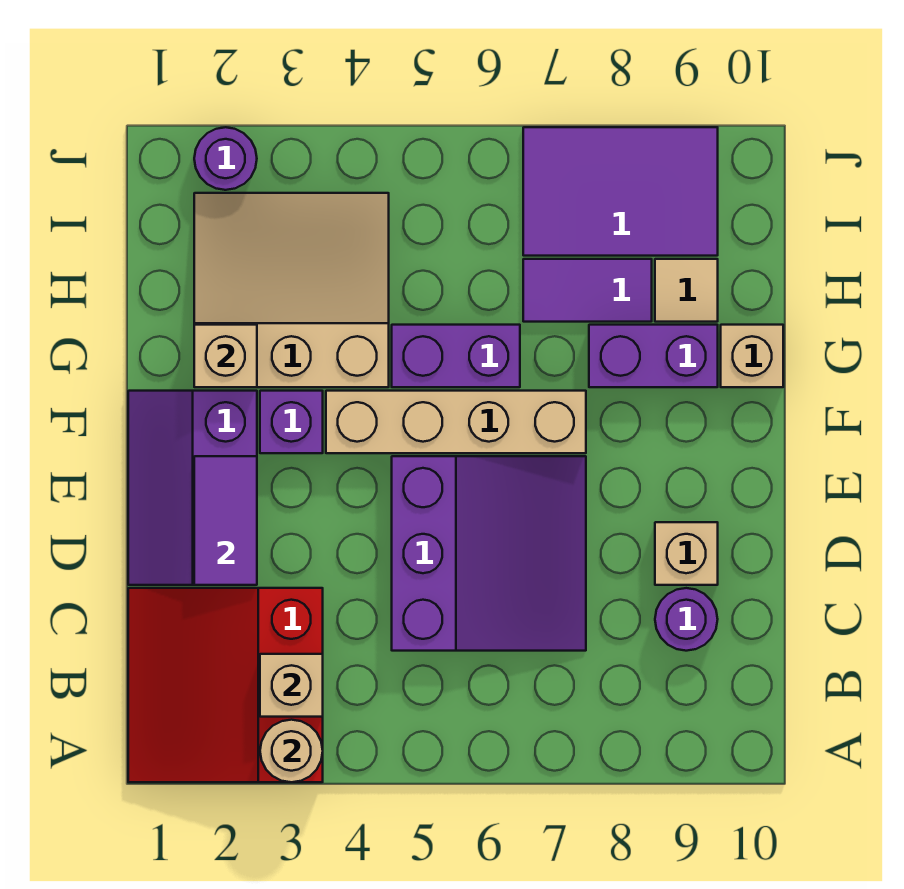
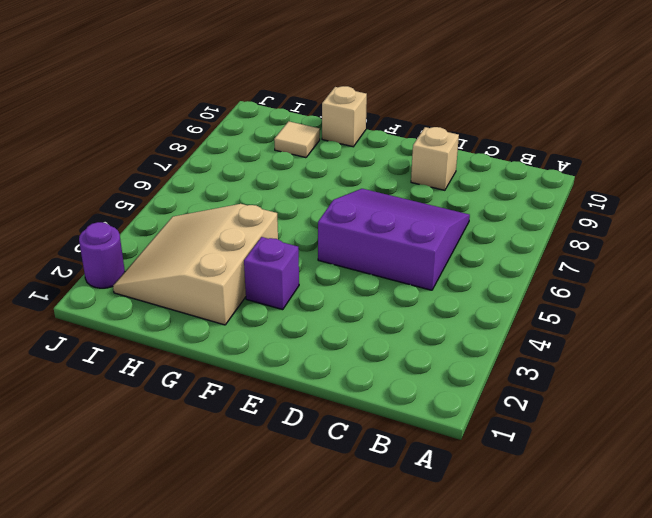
none -> red slope A1:C3 level 1 top 3
none -> purple round brick C9 level 1
none -> purple slope D1:F2 level 1 top 2

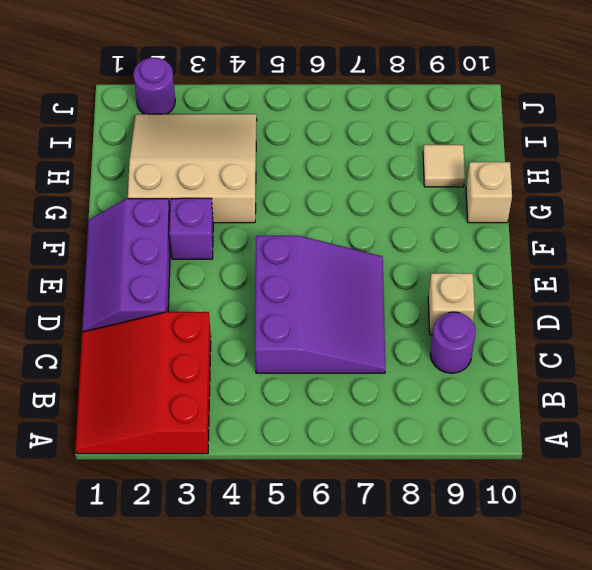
none -> tan brick F4:F7 level 1
none -> purple brick G5:G6 level 1
none -> purple brick G8:G9 level 1

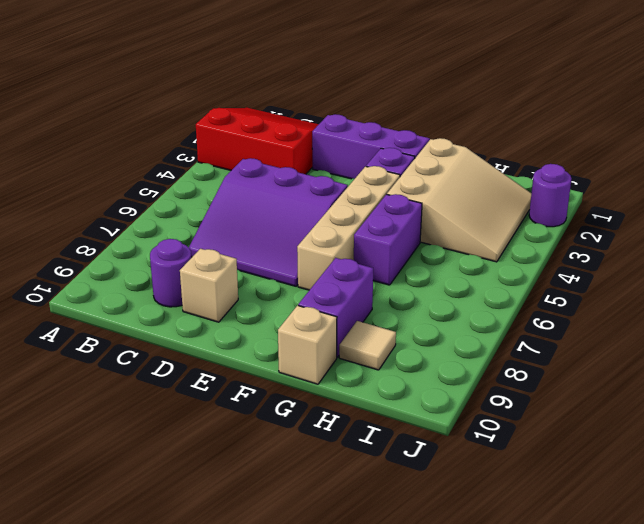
none -> purple tile H7:H8 level 1
none -> purple tile I7:J9 level 1
none -> tan round brick A3 level 2

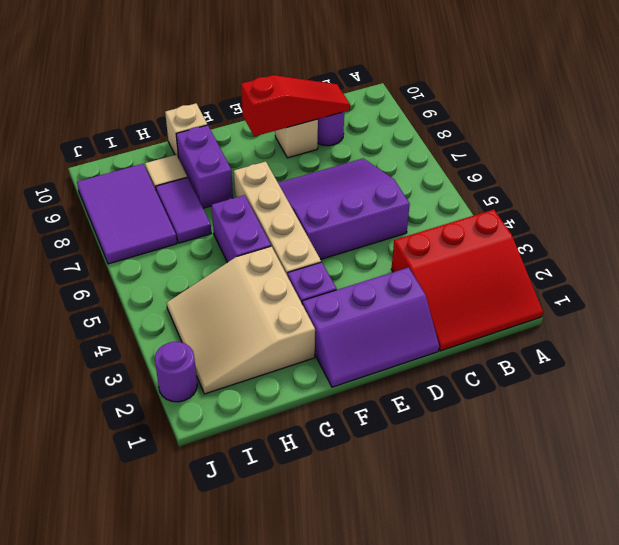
red slope C9:E9 level 2 top E -> none
none -> tan round brick A3 level 2
none -> tan brick B3 level 2
none -> purple tile D2:E2 level 2

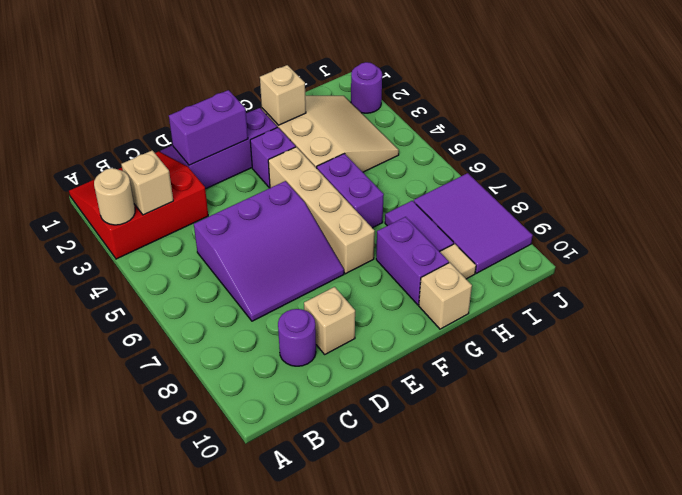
purple brick D2:E2 level 2 -> purple tile D2:E2 level 2

